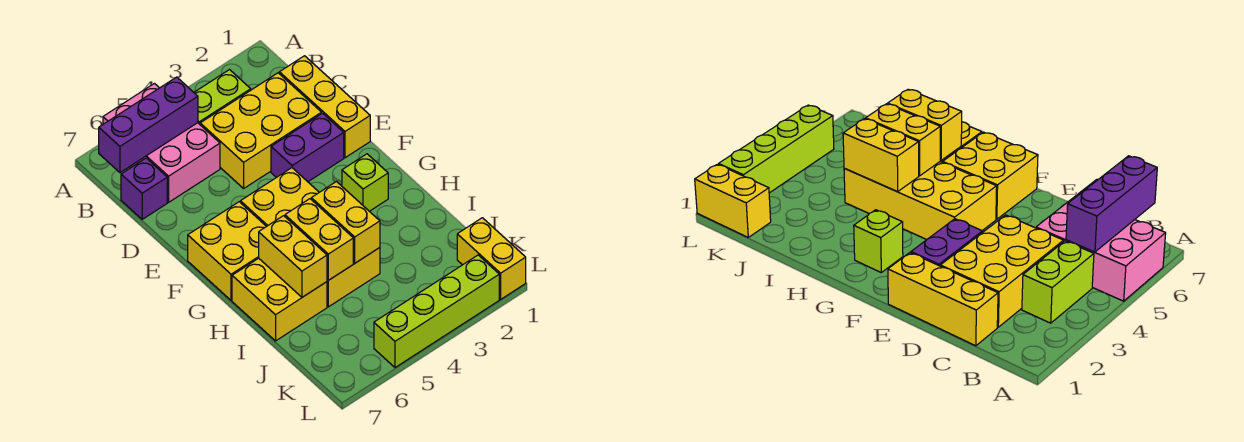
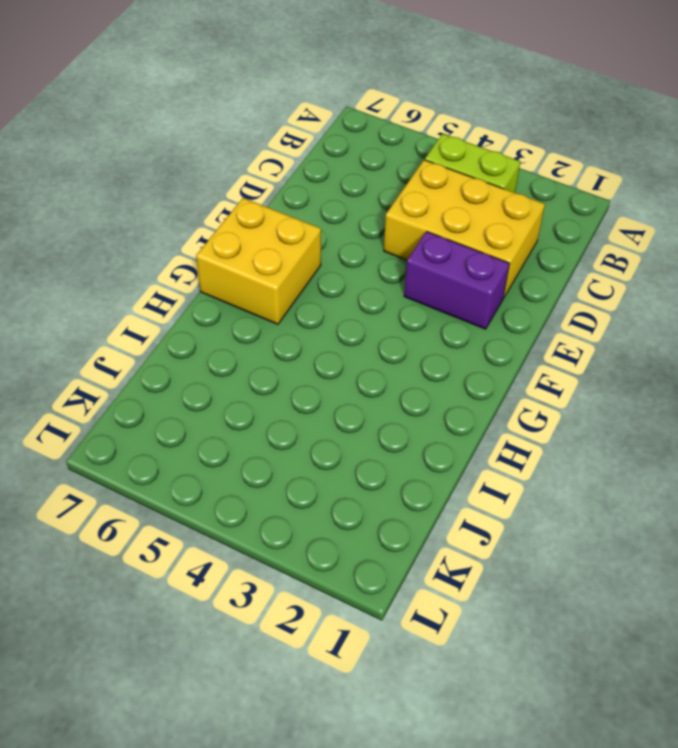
none -> pink brick A5:C6 level 1
none -> yellow brick C1:E1 level 1
none -> purple brick C7 level 1

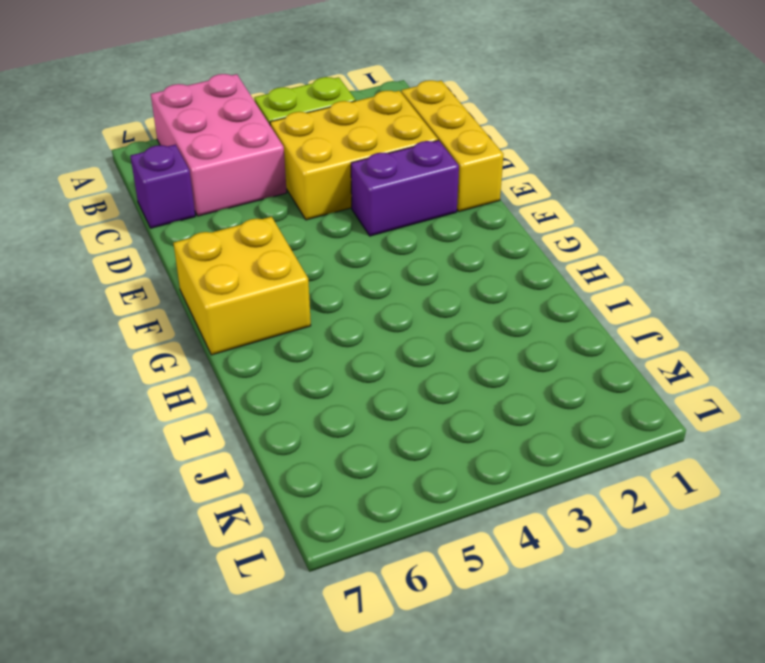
none -> yellow brick F4:I5 level 1
none -> lime brick G2 level 1
none -> yellow brick H6:I7 level 1

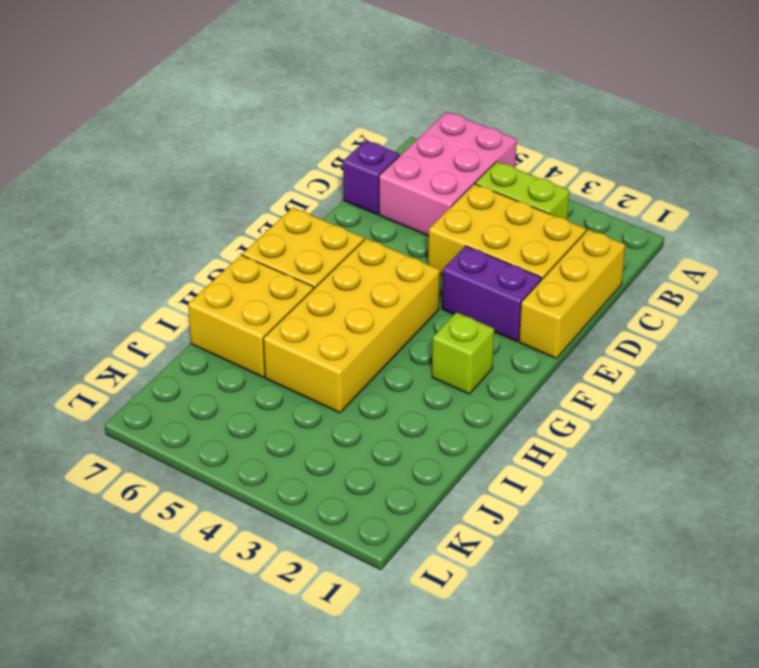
none -> yellow brick K1:L1 level 1
none -> lime brick L2:L5 level 1
none -> purple brick B5:B7 level 2

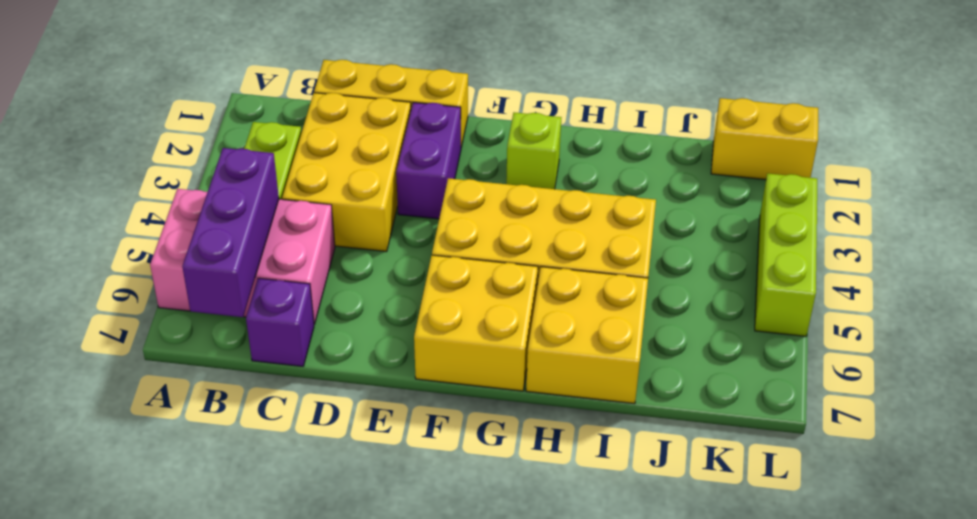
lime brick L3:L5 level 1 -> lime brick L2:L5 level 1
none -> yellow brick H4:I4 level 2
none -> yellow brick H5:I5 level 2
none -> yellow brick H6:I6 level 2

